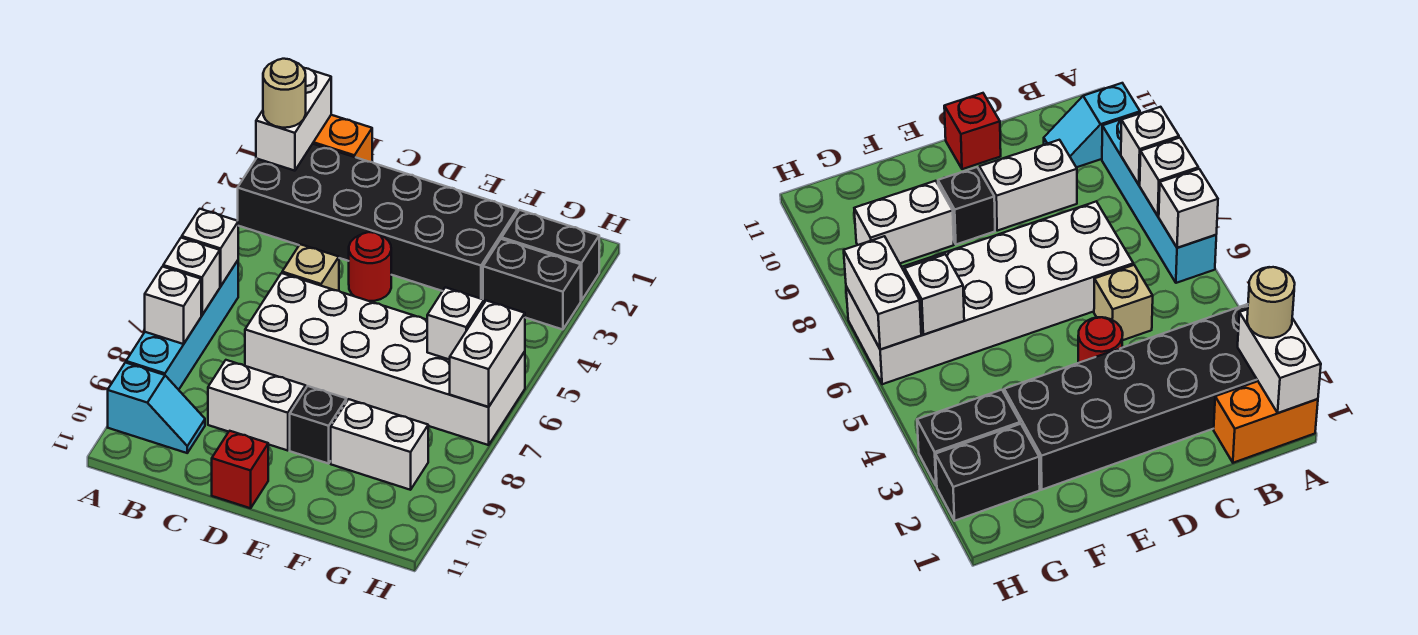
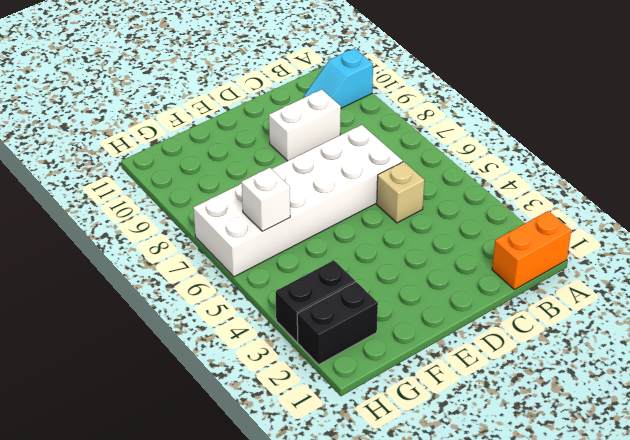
none -> black brick A2:F3 level 1
none -> cyan brick A6:A9 level 1
none -> red round brick D4 level 1

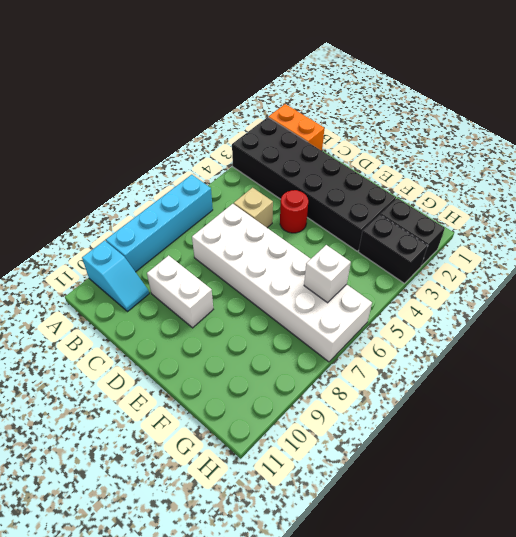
none -> red brick D11 level 1
none -> black brick E9 level 1
none -> white brick F9:G9 level 1

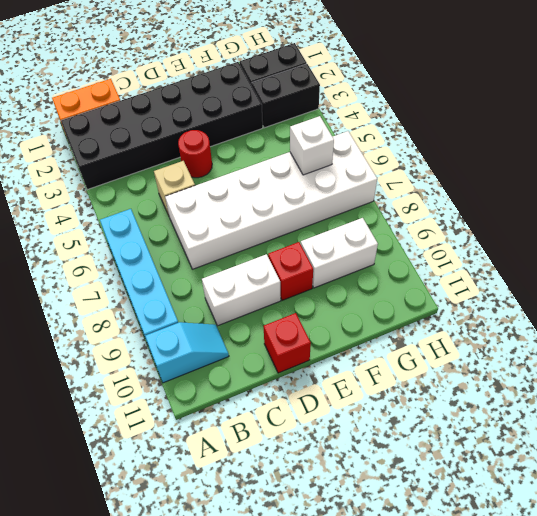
red brick E9 level 1 -> black brick E9 level 1
none -> white brick A1:A2 level 2
none -> white brick A6 level 2
none -> white brick A7 level 2

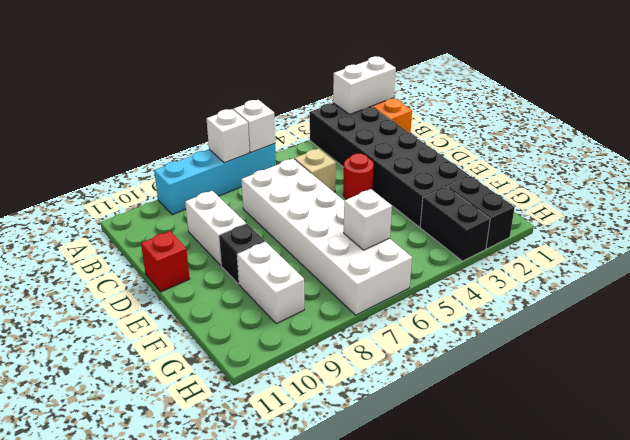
none -> cyan slope A10:B10 level 1 top A
none -> white brick A8 level 2
none -> white brick H6:H7 level 2

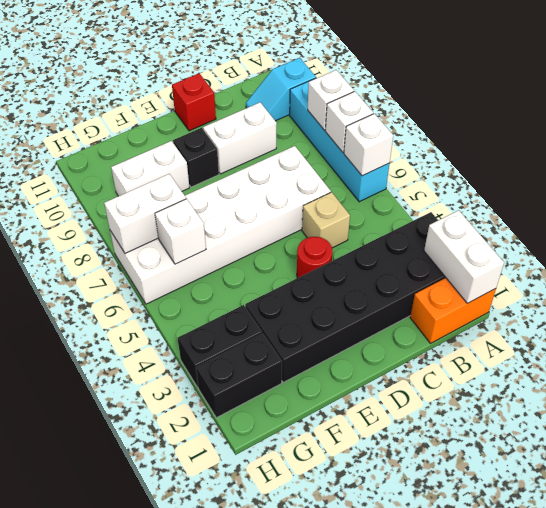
white brick G7:H7 level 2 -> white brick H6:H7 level 2
none -> tan round brick A2 level 3

